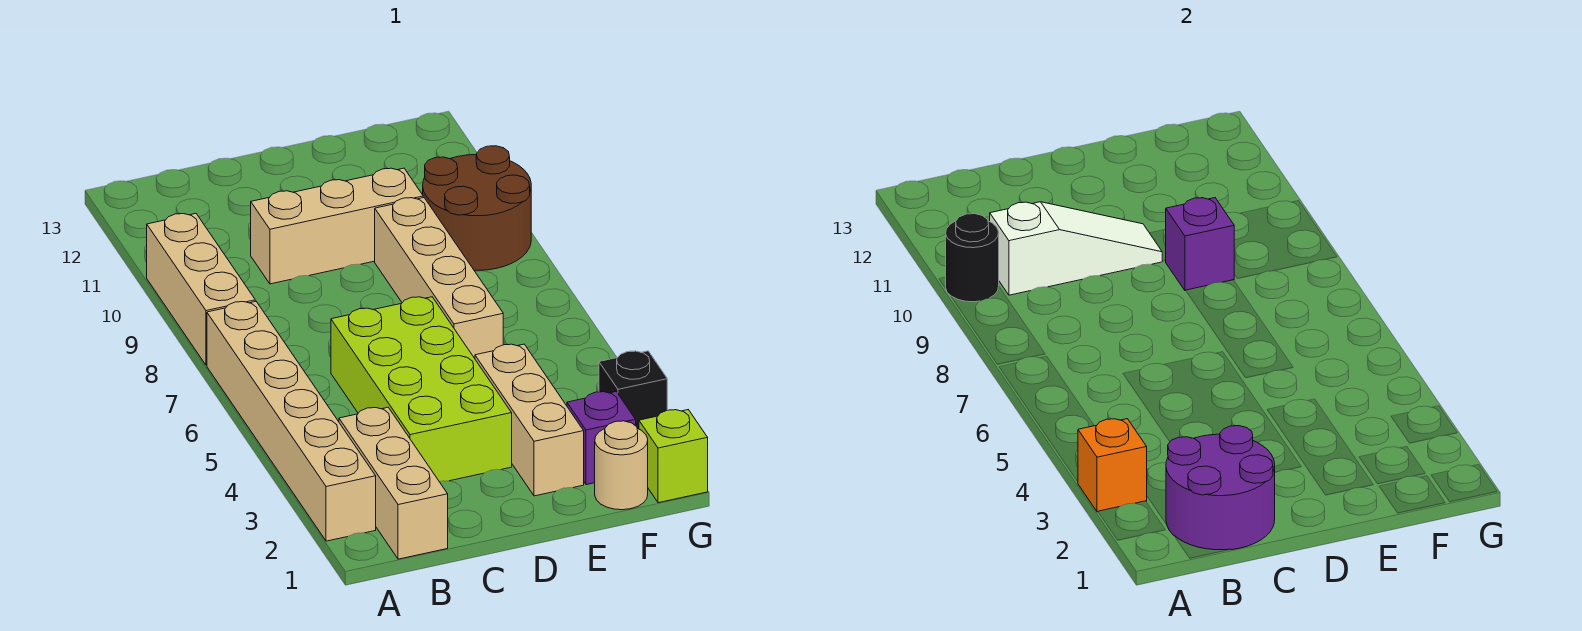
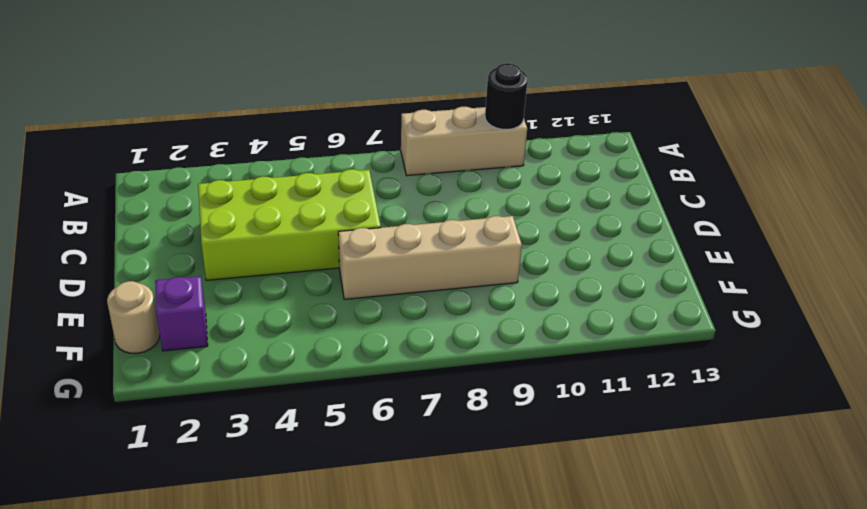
none -> tan brick A2:A7 level 1
none -> tan brick B1:B3 level 1
none -> tan brick C10:E10 level 1

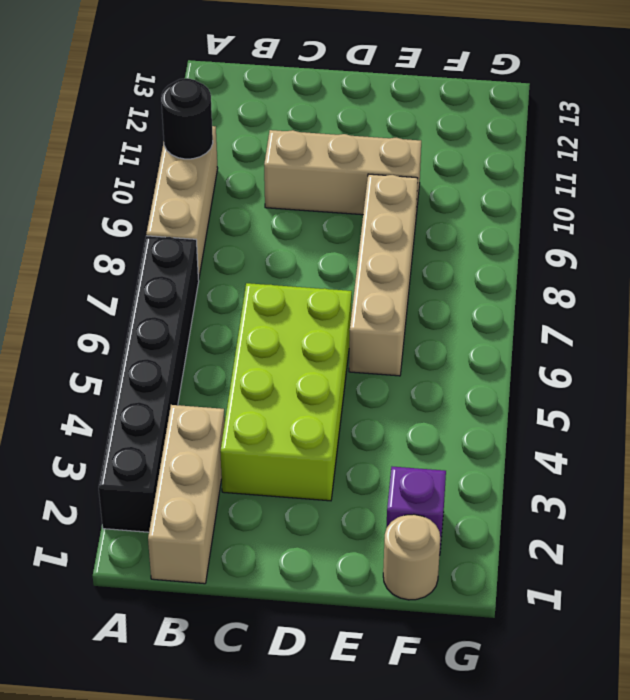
black brick A2:A7 level 1 -> tan brick A2:A7 level 1
none -> tan brick E2:E4 level 1
none -> brown round brick F9:G10 level 1
none -> lime brick G1 level 1

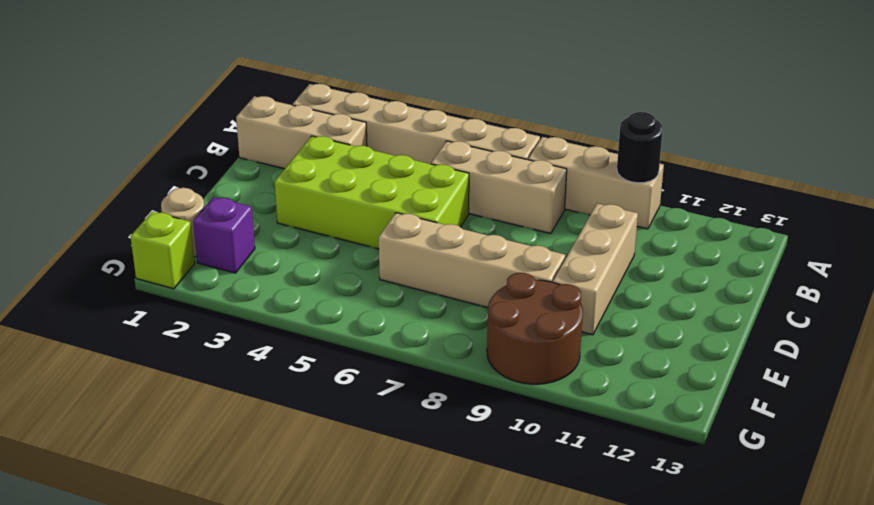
tan brick B6:B8 level 1 -> tan brick E2:E4 level 1
none -> black brick G3 level 1
none -> orange brick A3 level 2
none -> purple round brick B1:C2 level 2

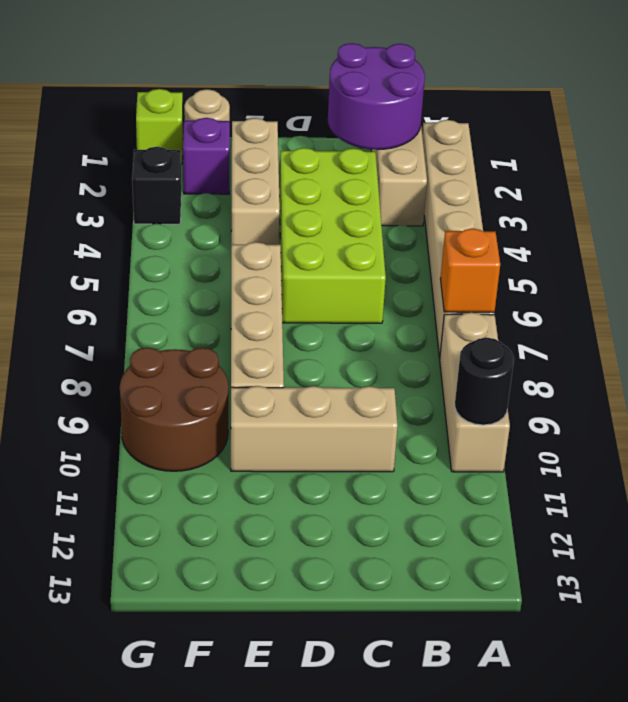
orange brick A7 level 2 -> orange brick A3 level 2
none -> white slope B10:D10 level 2 top B
none -> purple brick E9 level 2

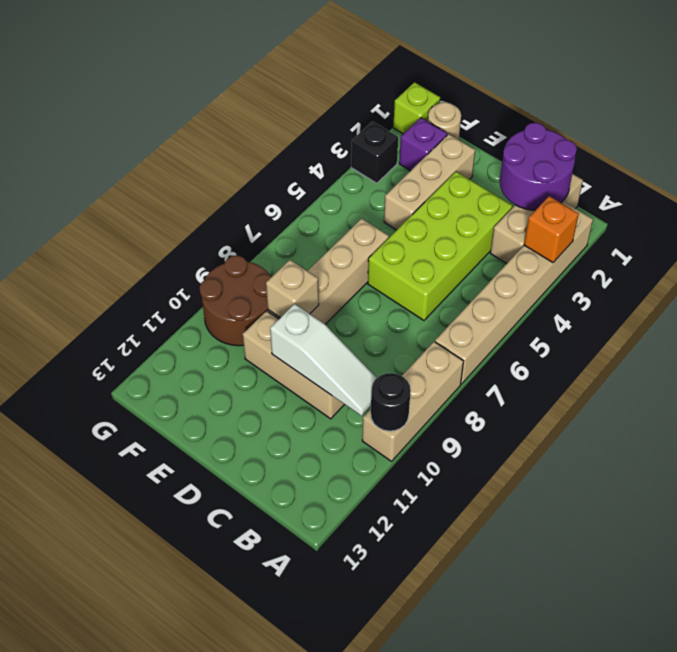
white slope B10:D10 level 2 top D -> white slope B10:D10 level 2 top B
tan brick E9 level 2 -> purple brick E9 level 2

